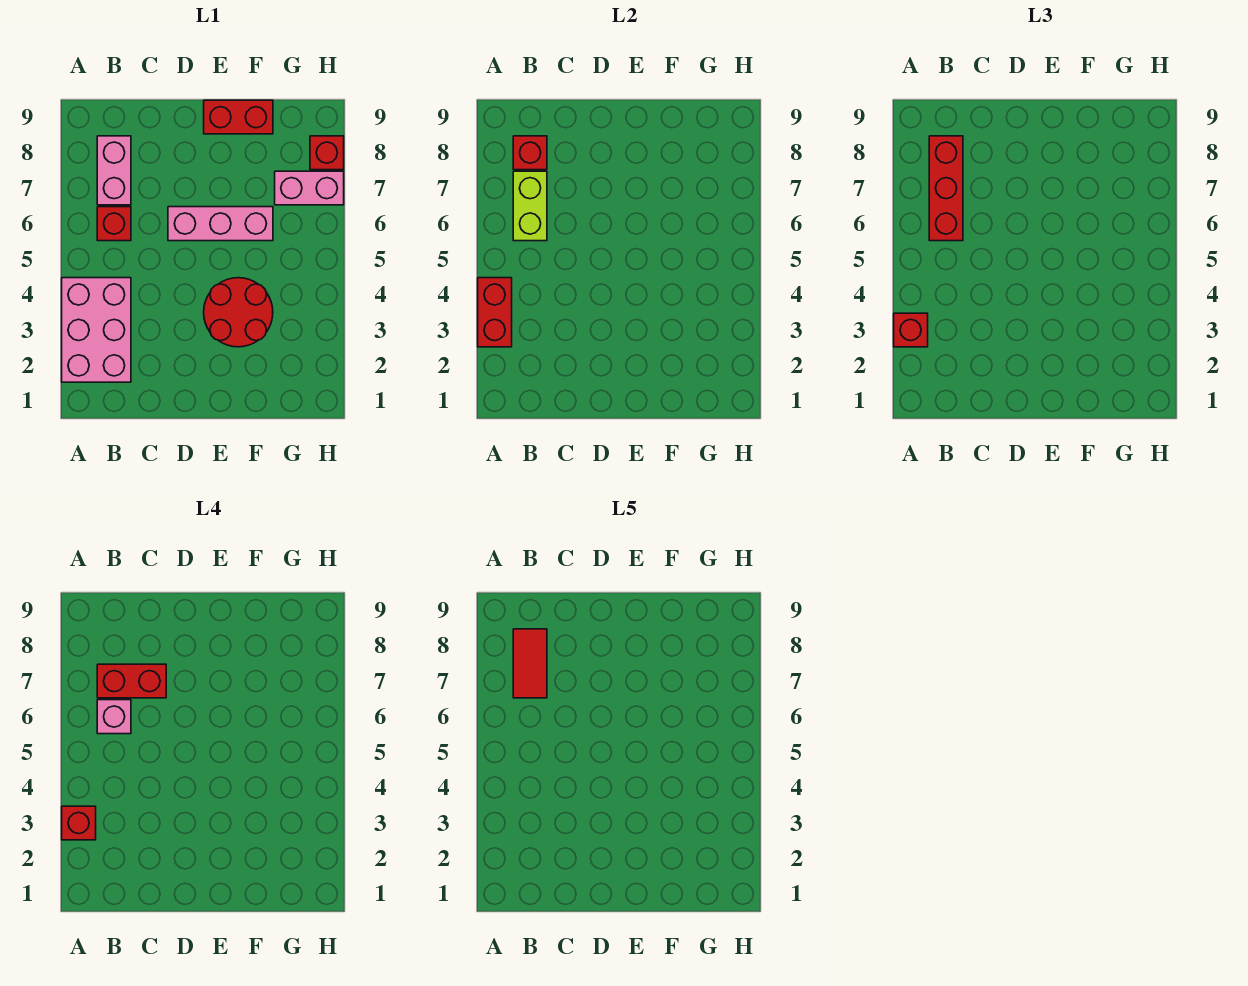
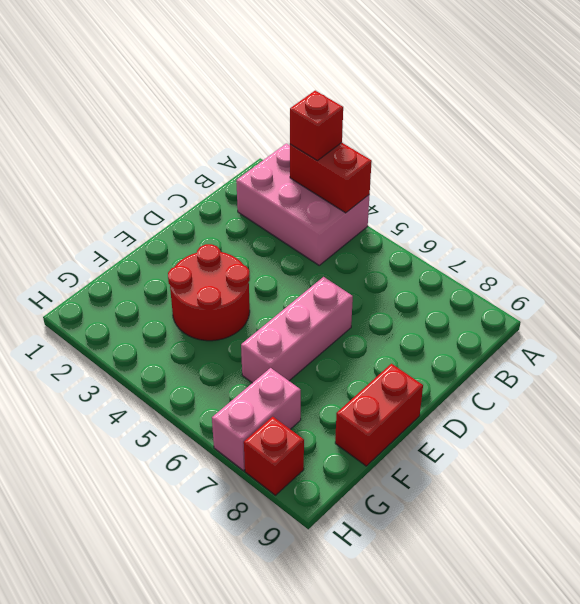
none -> red brick B6 level 1
none -> pink brick B7:B8 level 1
none -> lime brick B6:B7 level 2

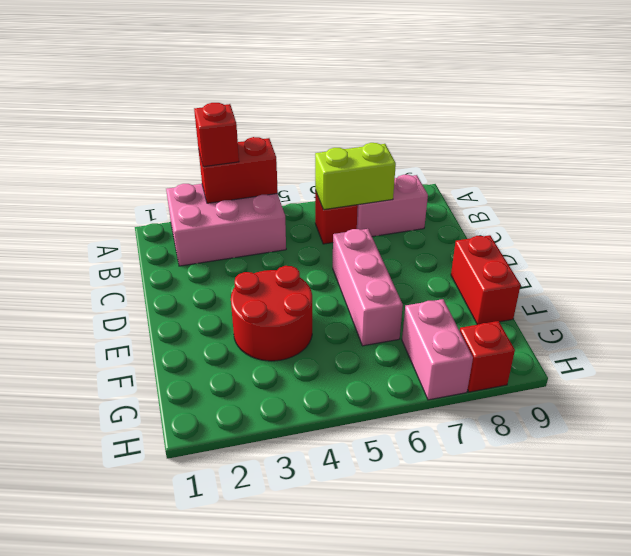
none -> red brick B8 level 2
none -> red brick B6:B8 level 3
none -> red brick A3 level 4

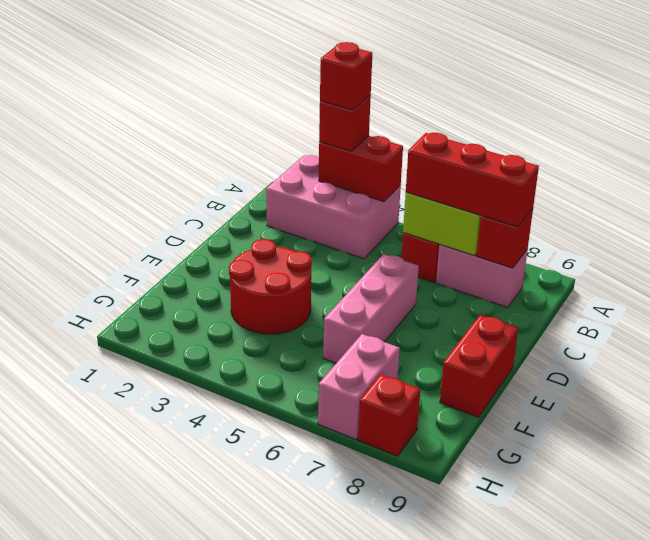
none -> pink brick B6 level 4
none -> red brick B7:C7 level 4
none -> red tile B7:B8 level 5

